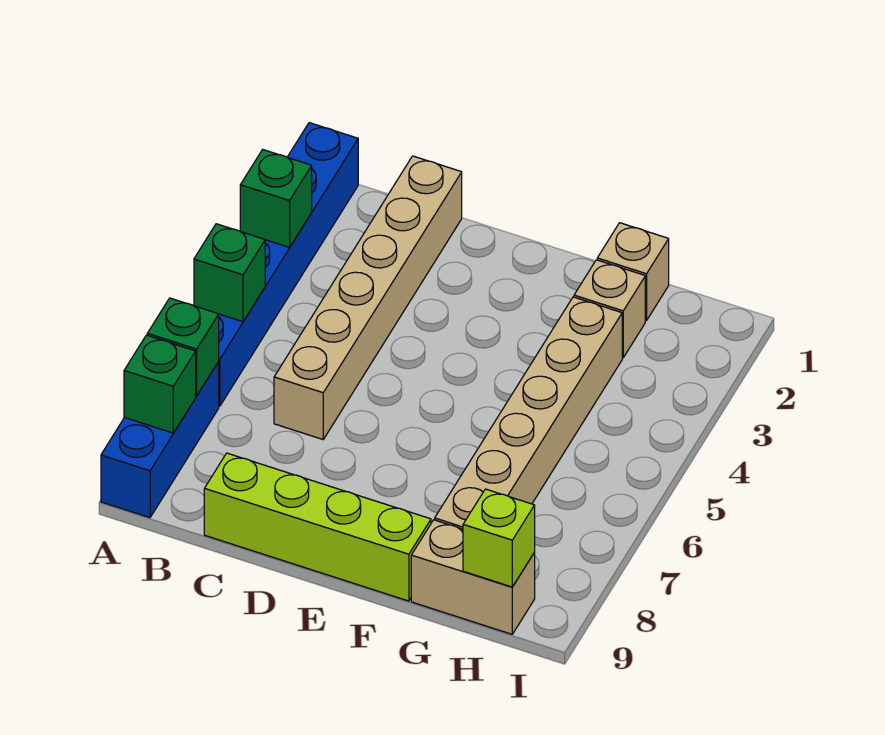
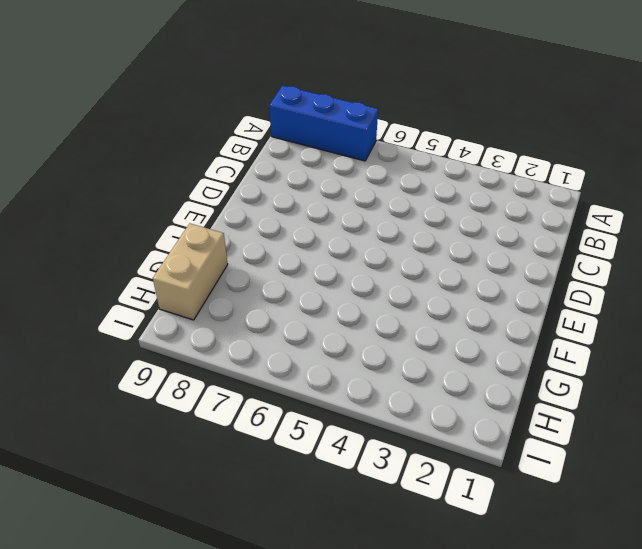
none -> blue brick A1:A6 level 1
none -> tan brick C1:C6 level 1
none -> lime brick C9:F9 level 1

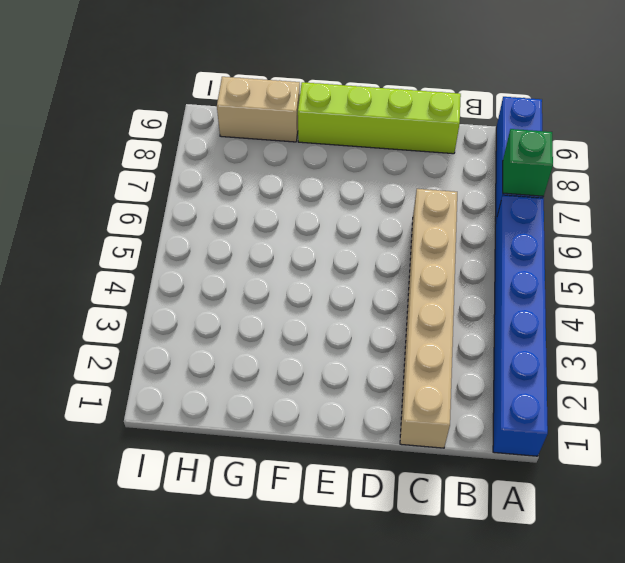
none -> tan brick G1 level 1
none -> tan brick G2 level 1
none -> tan brick G3:G8 level 1

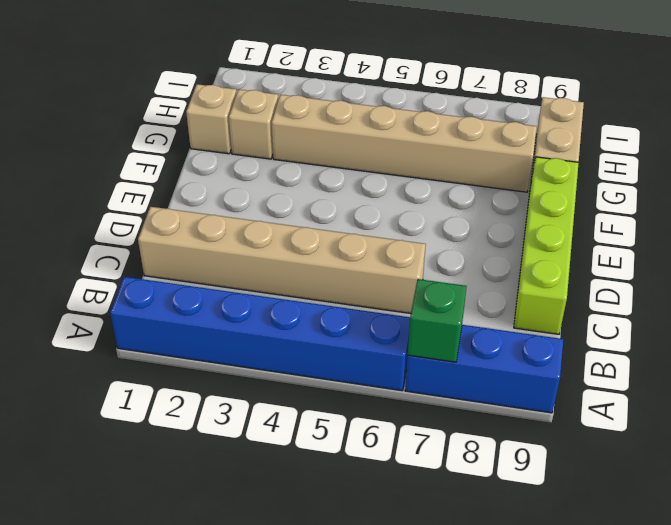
none -> green brick A3 level 2
none -> green brick A5 level 2
none -> green brick A8 level 2

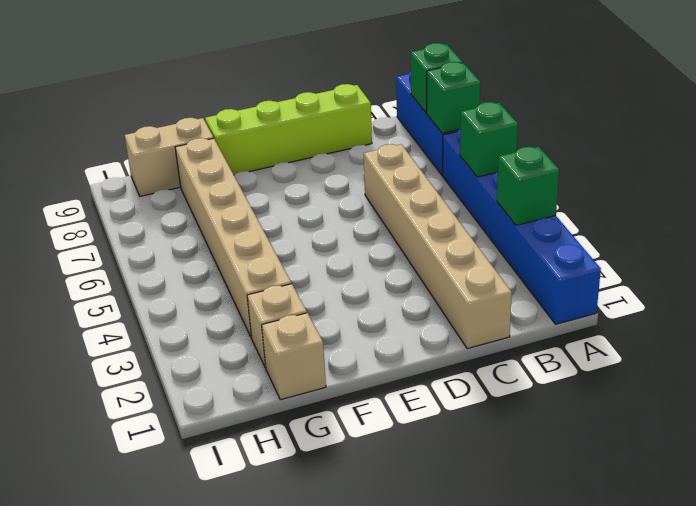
none -> lime brick H9 level 2

